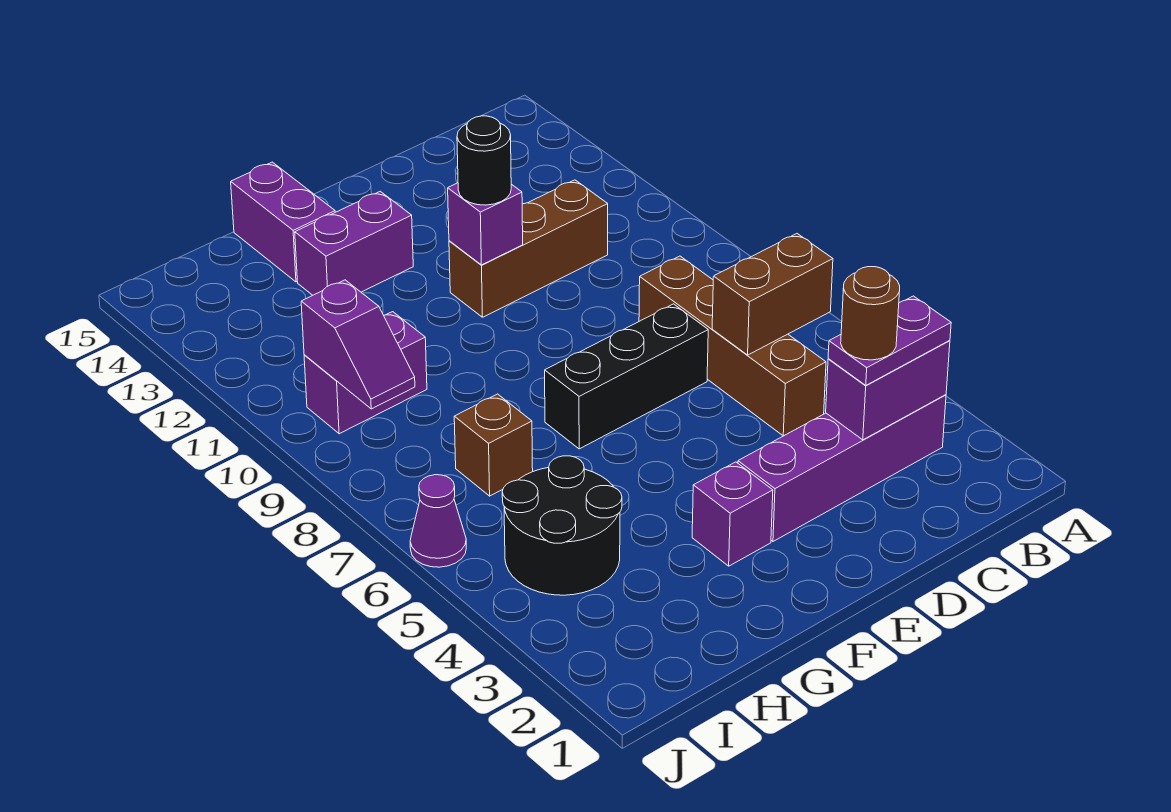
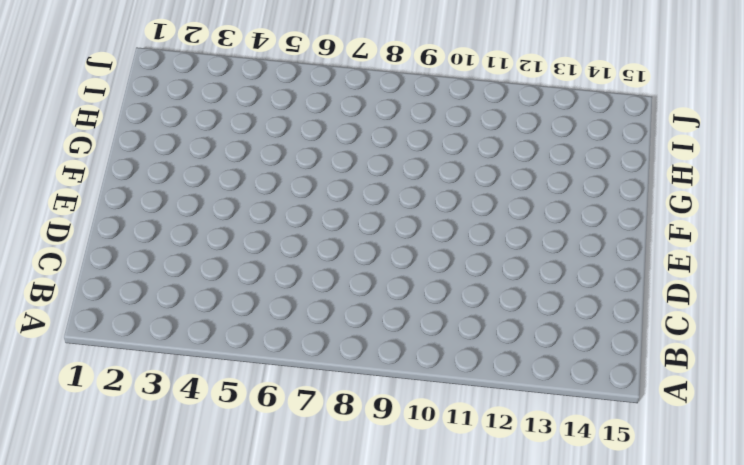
none -> purple brick B3:E3 level 1
none -> brown brick C5:C8 level 1
none -> brown brick C11:E11 level 1

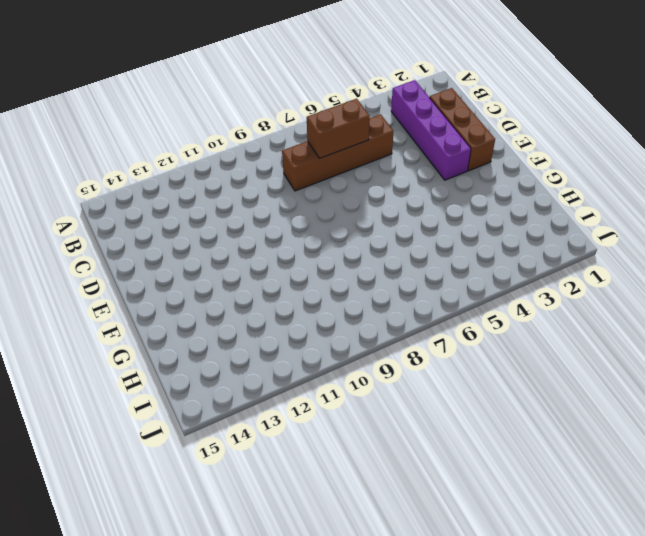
brown brick C2:E2 level 1 -> brown brick C11:E11 level 1
brown brick C6:C7 level 2 -> brown brick B6:C6 level 2
none -> black brick D7:F7 level 1
none -> purple brick F3 level 1
none -> purple brick F13:G13 level 1

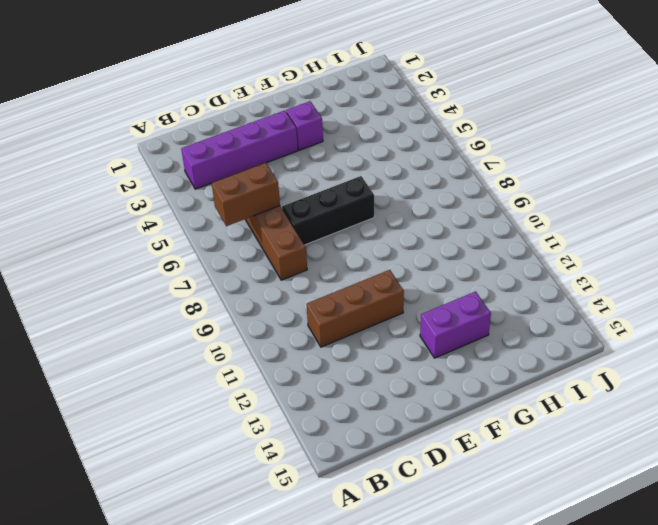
none -> purple brick G14:G15 level 1
none -> black round brick H4:I5 level 1
none -> brown brick H7 level 1

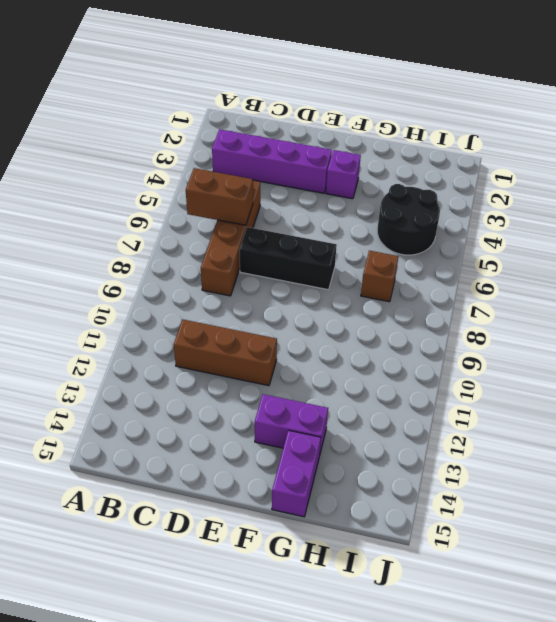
none -> purple brick H10:I10 level 1
none -> purple cone J6 level 1
none -> purple brick B3:C3 level 2

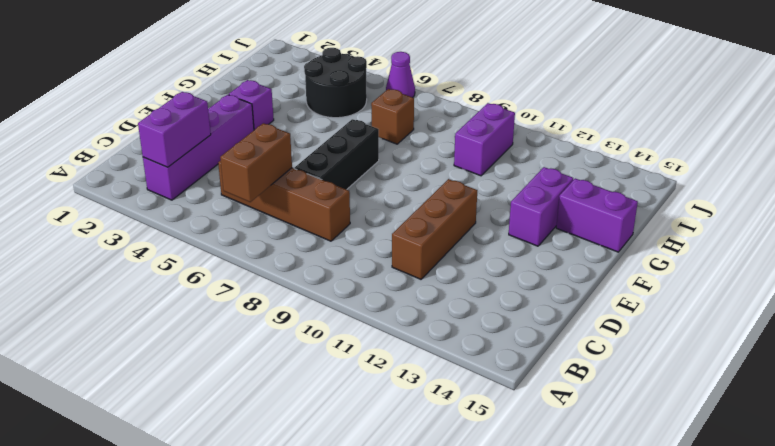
none -> purple brick E11 level 2
none -> purple slope I9:I10 level 2 top 10
none -> purple plate B3:C3 level 3

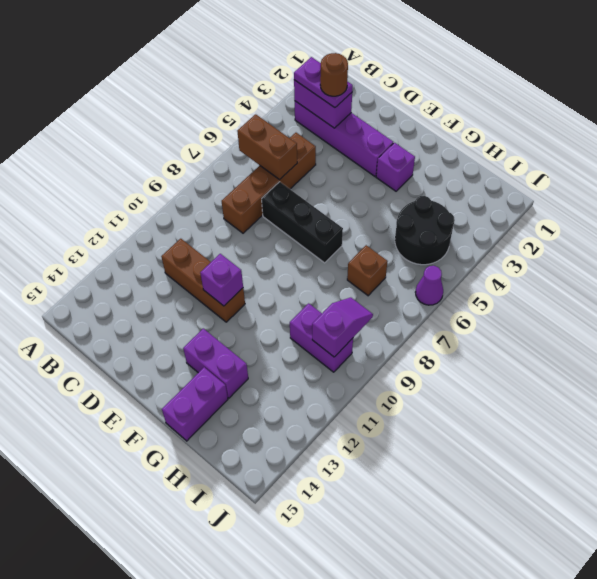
none -> black round brick E11 level 3

